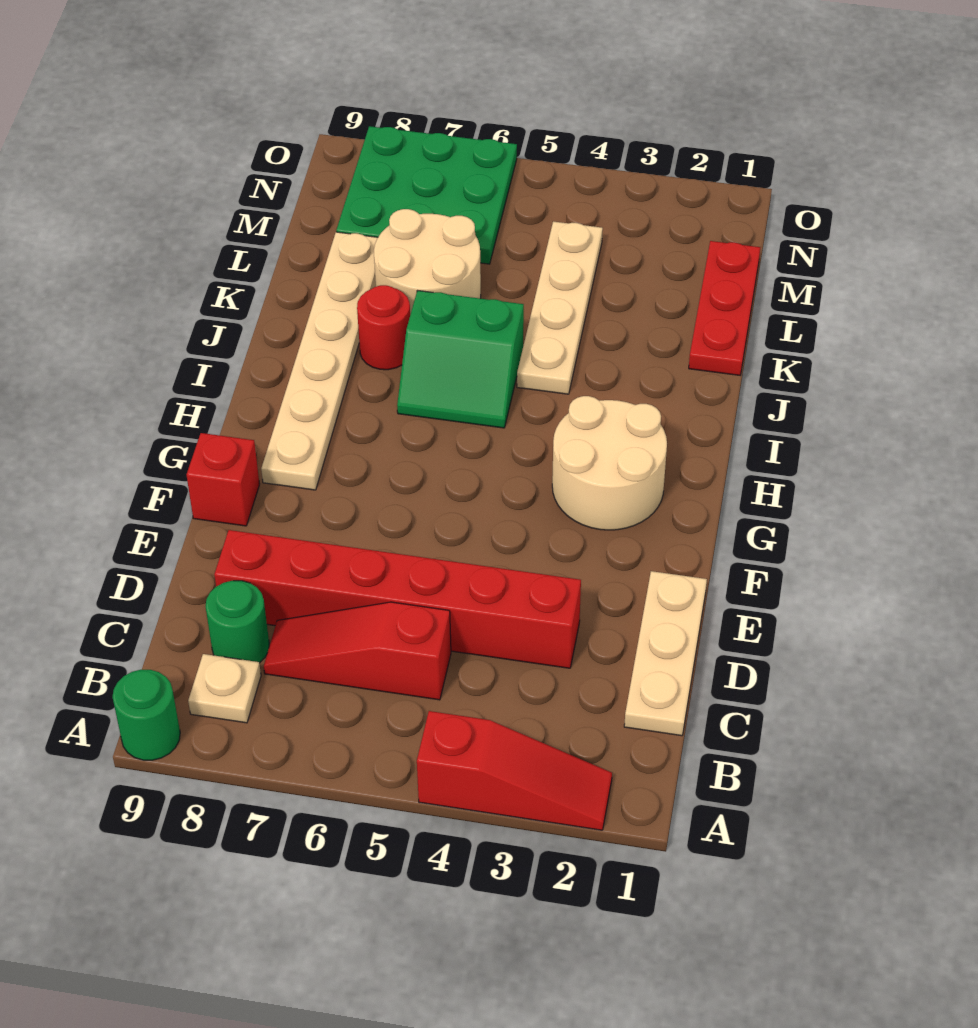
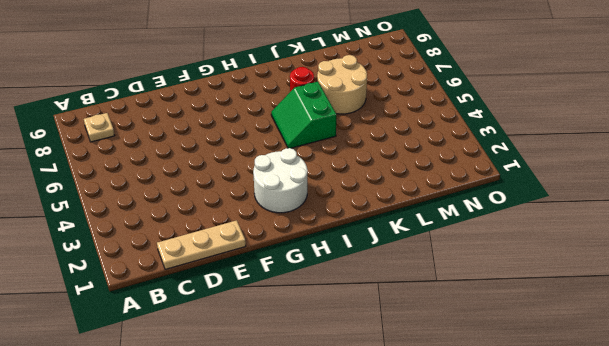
white round brick G2:H3 level 1 -> tan round brick G2:H3 level 1
none -> red slope A2:A4 level 1 top 4
none -> green round brick A9 level 1
none -> red slope C5:C7 level 1 top 5

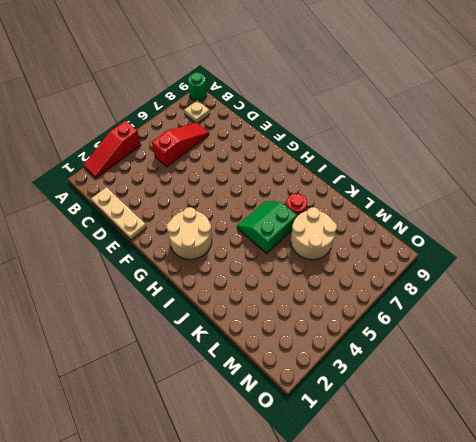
none -> green round brick C8 level 1
none -> red brick D3:D8 level 1
none -> red brick F9 level 1

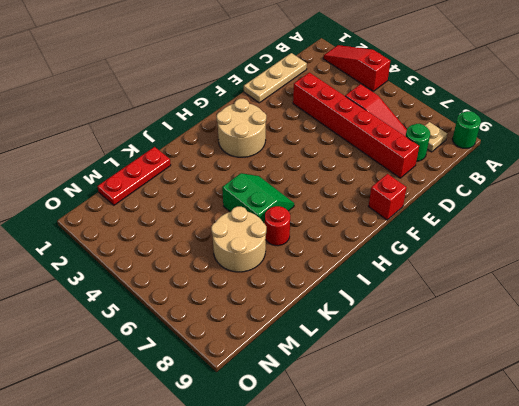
none -> tan plate G8:L8 level 1
none -> tan plate J4:M4 level 1
none -> green plate M6:O8 level 1

